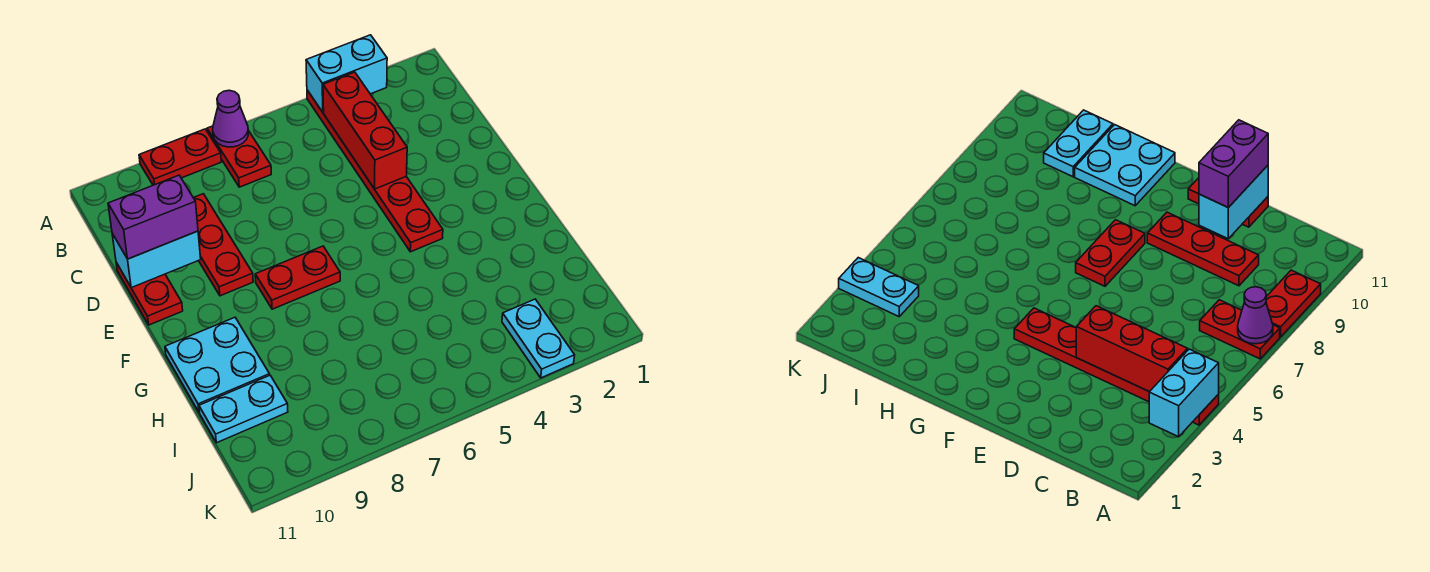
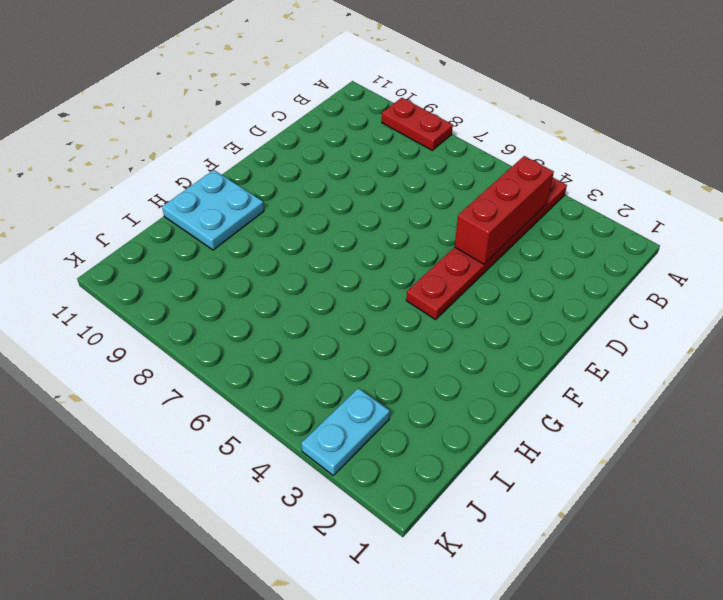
none -> red plate A7:B7 level 1
none -> red plate C9:E9 level 1
none -> red plate D11:E11 level 1

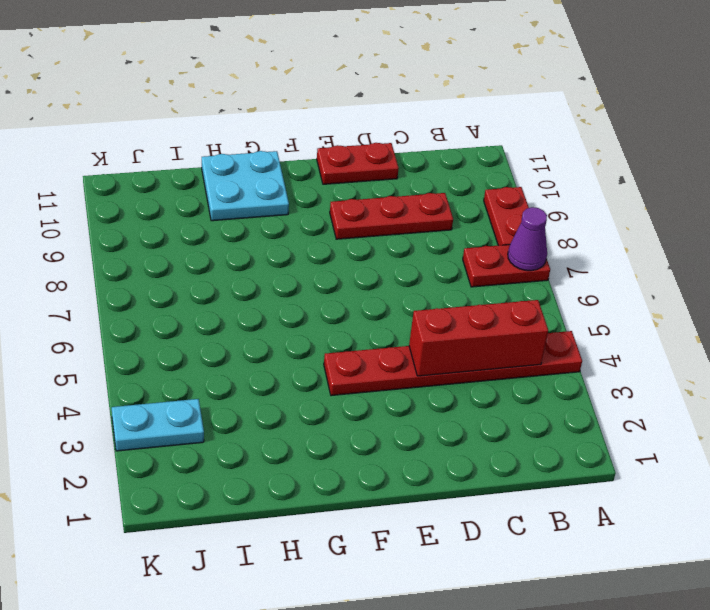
none -> red plate F7:F8 level 1
none -> cyan plate I10:I11 level 1
none -> cyan brick A3:A4 level 2

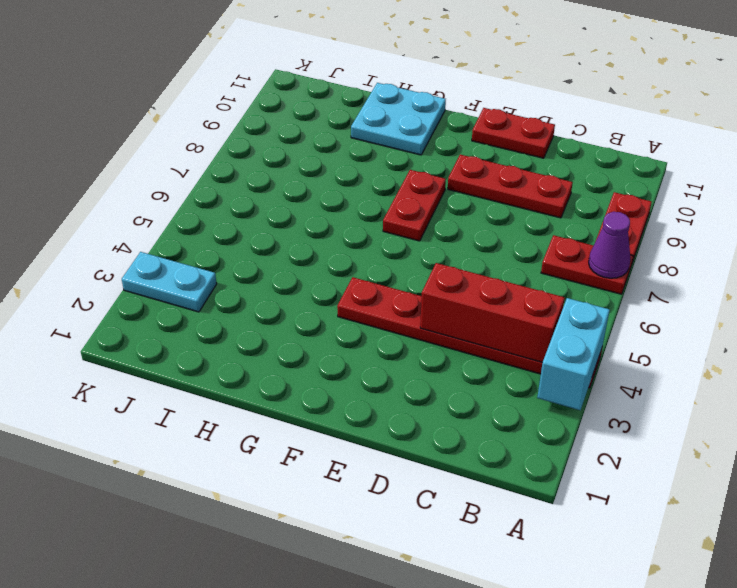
none -> cyan plate I10:I11 level 1
none -> cyan brick D10:D11 level 2
none -> purple brick D10:D11 level 3

